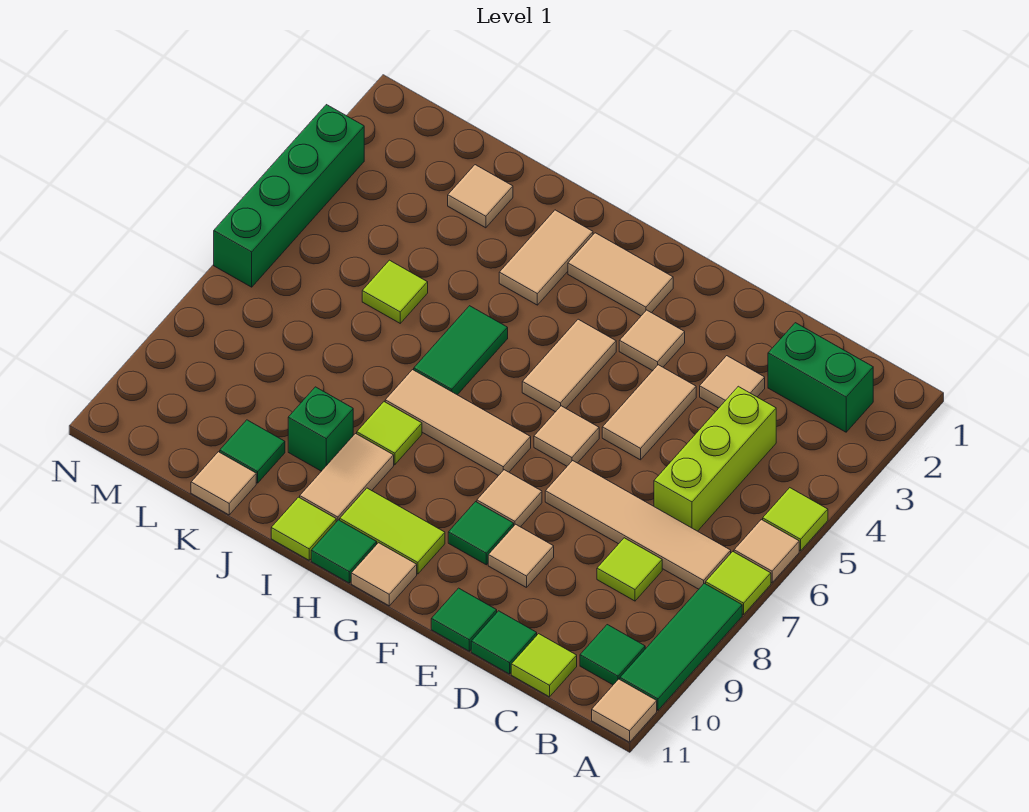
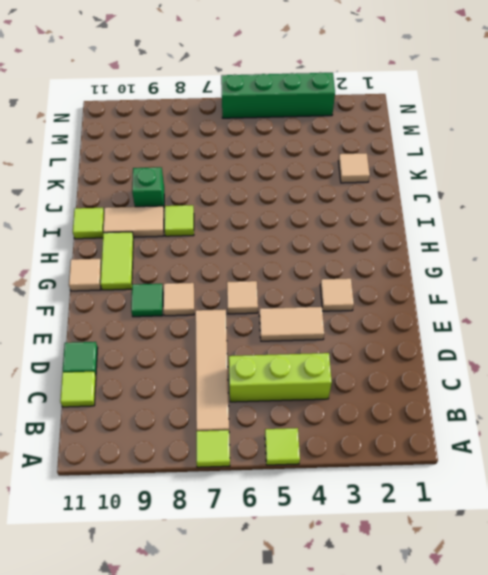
none -> tan tile A6 level 1
none -> green tile A8:A10 level 1
none -> tan tile A11 level 1
none -> green brick B2:C2 level 1

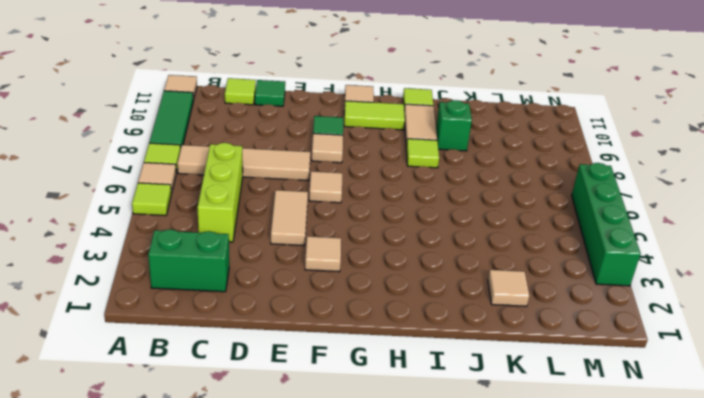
none -> green tile B10 level 1
none -> lime tile C8 level 1
none -> tan tile D3 level 1
none -> tan tile E9 level 1

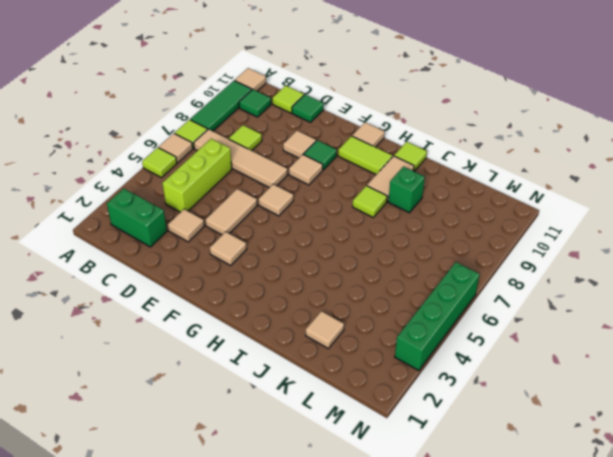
none -> green tile E11 level 1
none -> tan tile G2:H2 level 1
none -> tan tile G4:G5 level 1
none -> tan tile G7:I7 level 1

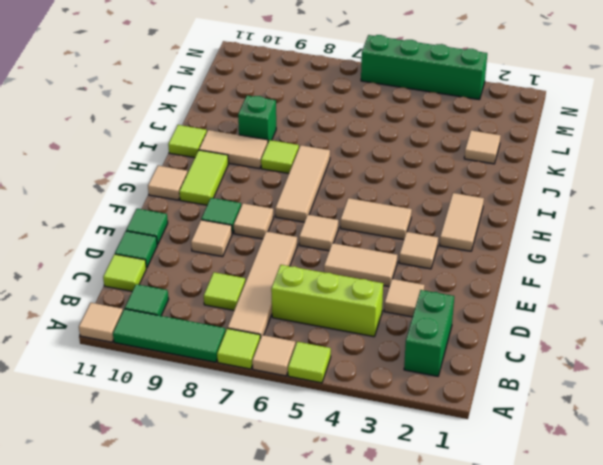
none -> green tile H11 level 1
none -> tan tile I2:I3 level 1
none -> green tile I5:I6 level 1
none -> lime tile K5 level 1

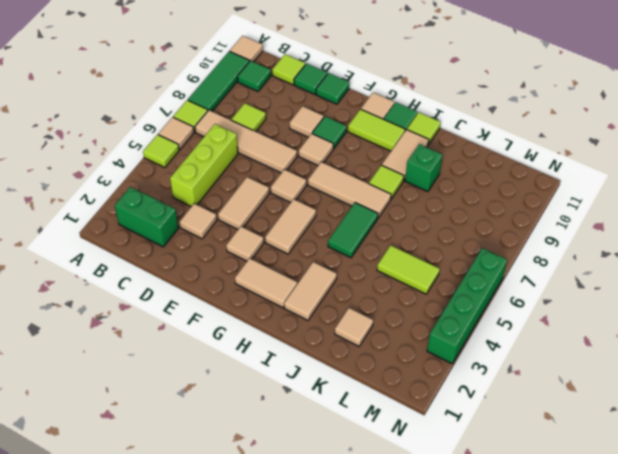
lime tile K5:L5 level 1 -> lime tile K5 level 1
none -> green tile K10 level 1
none -> tan tile K11 level 1

